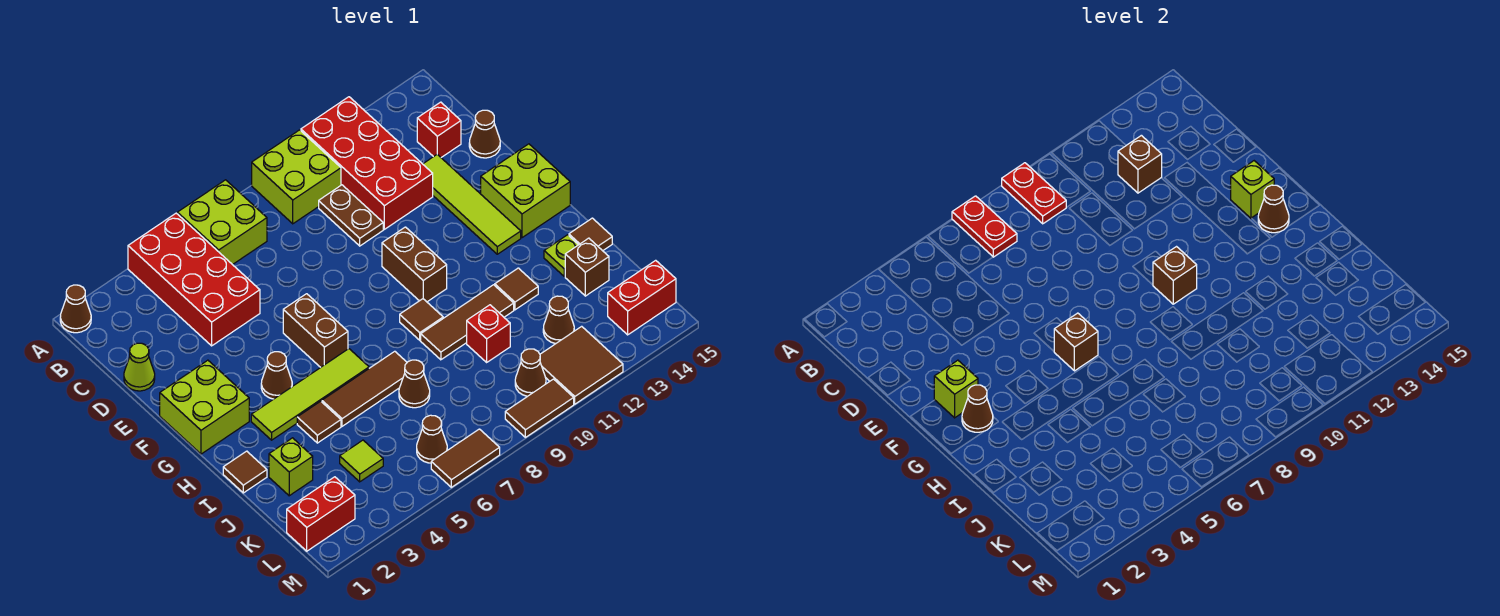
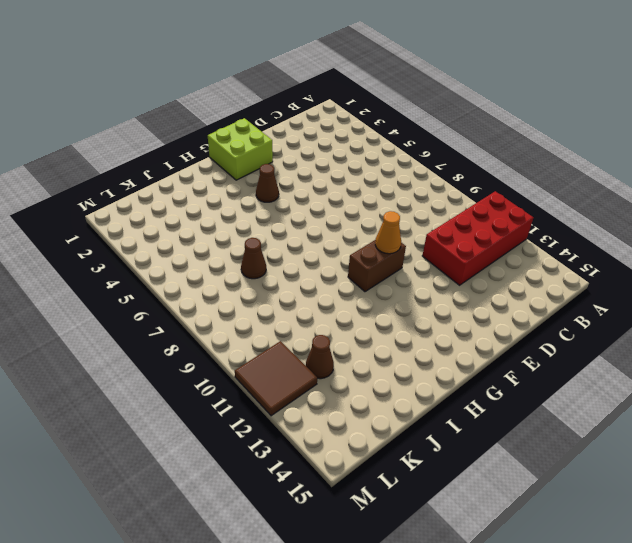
orange cone F10 level 2 -> none
none -> brown cone A1 level 1
none -> red brick A4:D5 level 1
none -> lime brick A6:B7 level 1
none -> lime brick A9:B10 level 1

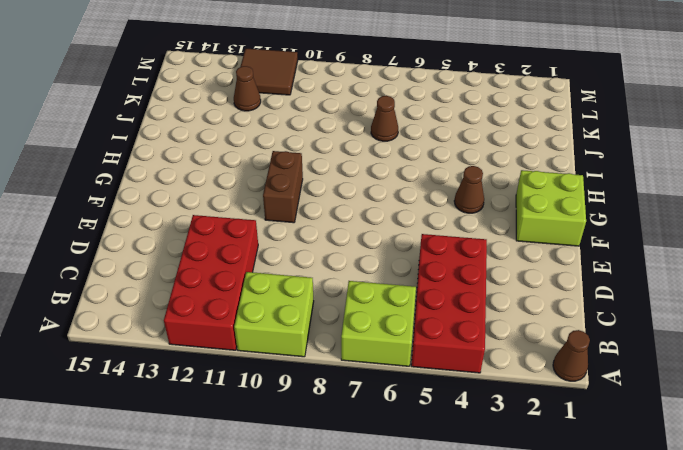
none -> brown plate C10:D10 level 1
none -> red brick C14 level 1
none -> lime cone D1 level 1
none -> lime tile D13:G13 level 1

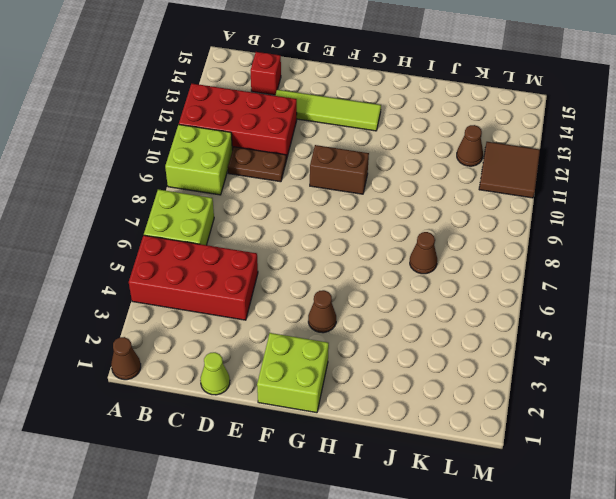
none -> brown cone D15 level 1
none -> brown brick F6:G6 level 1
none -> lime brick F14:G15 level 1
none -> lime tile H3:H6 level 1

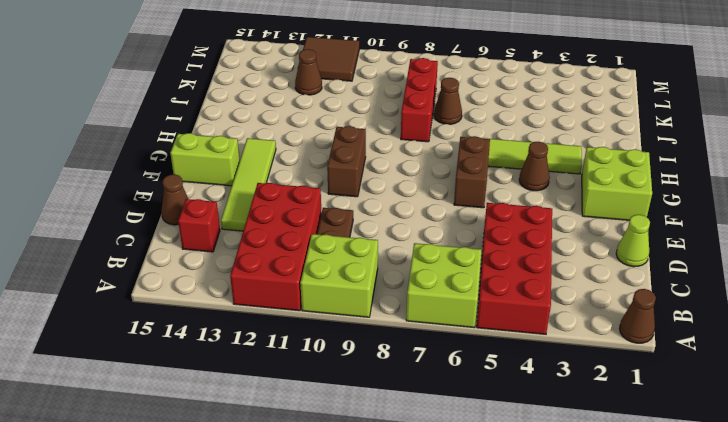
lime brick F14:F15 level 1 -> lime brick F14:G15 level 1
red brick I8:K8 level 1 -> none
none -> brown tile H9 level 1
none -> brown tile I1 level 1
none -> brown tile I4 level 1
none -> brown tile I5:I7 level 1

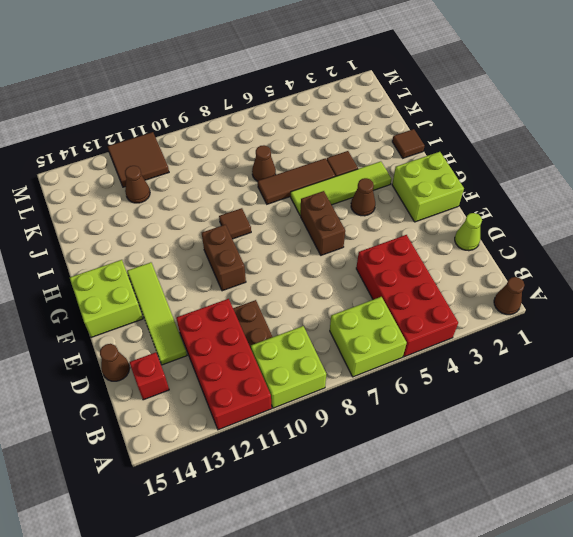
none -> brown tile I9:I11 level 1
none -> brown tile I12 level 1
none -> lime plate I14 level 1
none -> brown tile I15 level 1

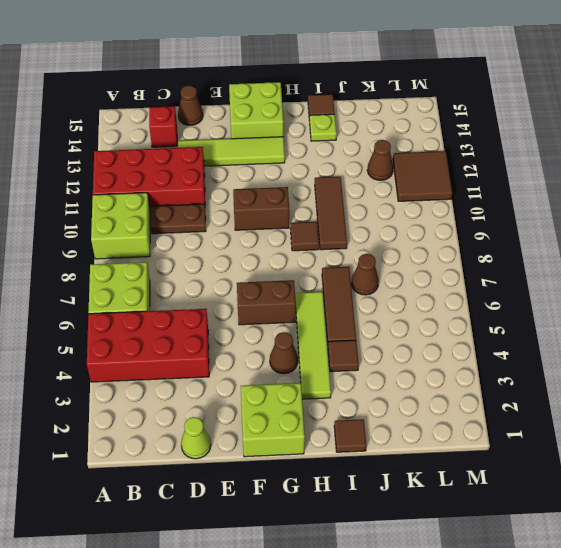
none -> brown cone A1 level 1
none -> brown tile I12 level 1
none -> lime brick J2 level 1
none -> red brick J10 level 1

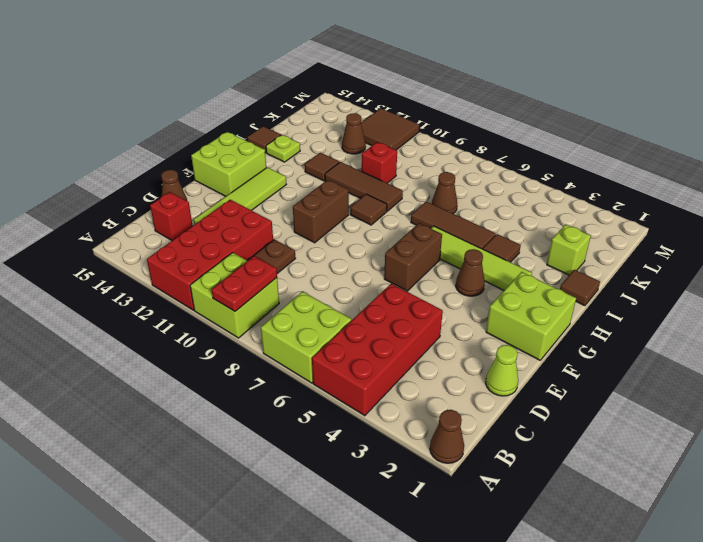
none -> brown brick J14 level 1
none -> lime tile K4 level 1
none -> red brick L1:L2 level 1
none -> brown cone L6 level 1

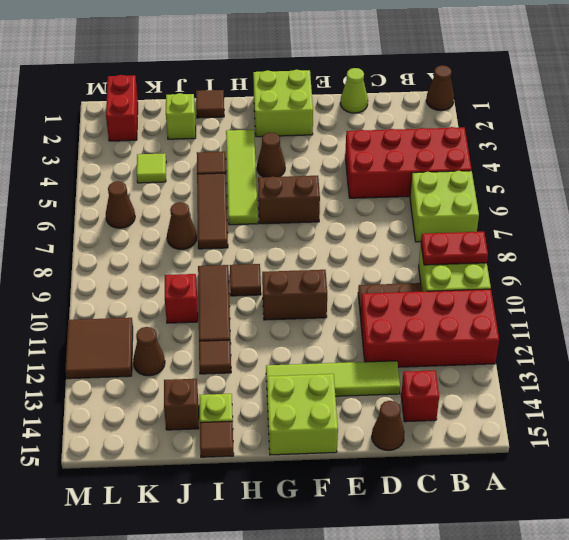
none -> brown cone L10 level 1
none -> red brick L14:L15 level 1
none -> brown tile M6:M7 level 1
none -> brown tile M9:M10 level 1

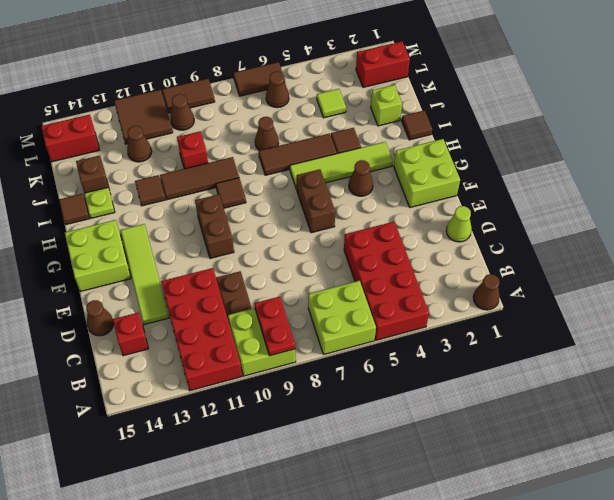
none -> red plate A7:B7 level 2
none -> brown brick C12 level 2
none -> lime brick F2 level 2
none -> lime brick F14 level 2

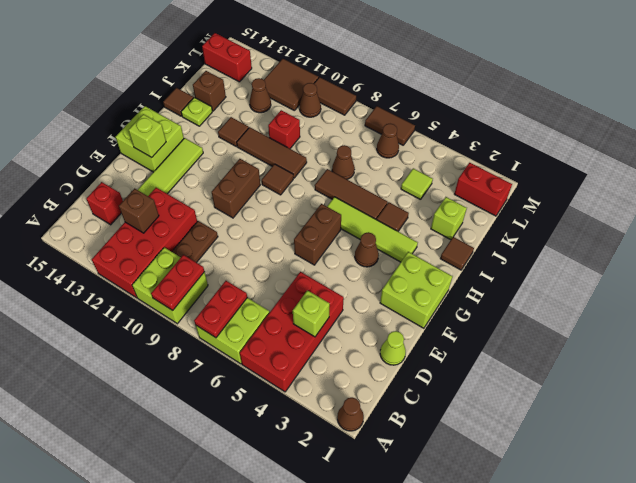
lime brick C4 level 2 -> lime brick F2 level 2
none -> brown cone D15 level 1
none -> brown cone G2 level 2
none -> brown brick G6 level 2
none -> brown brick G10 level 2

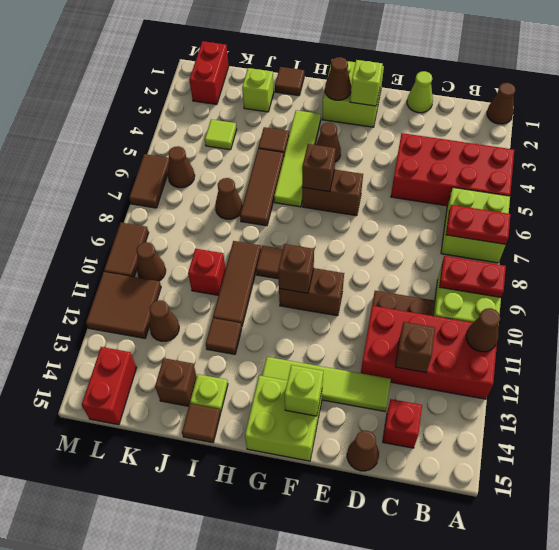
brown cone A11 level 2 -> brown cone G14 level 2

